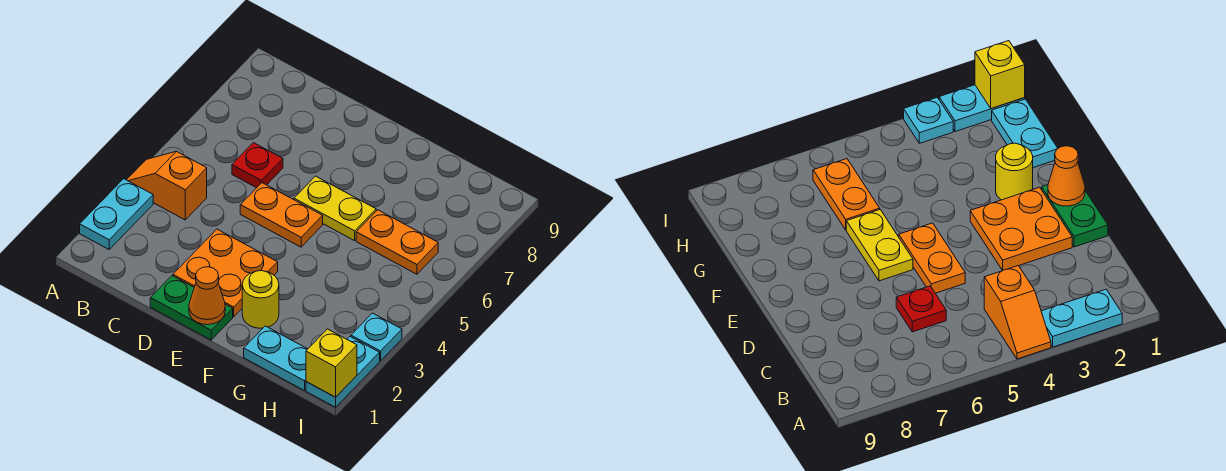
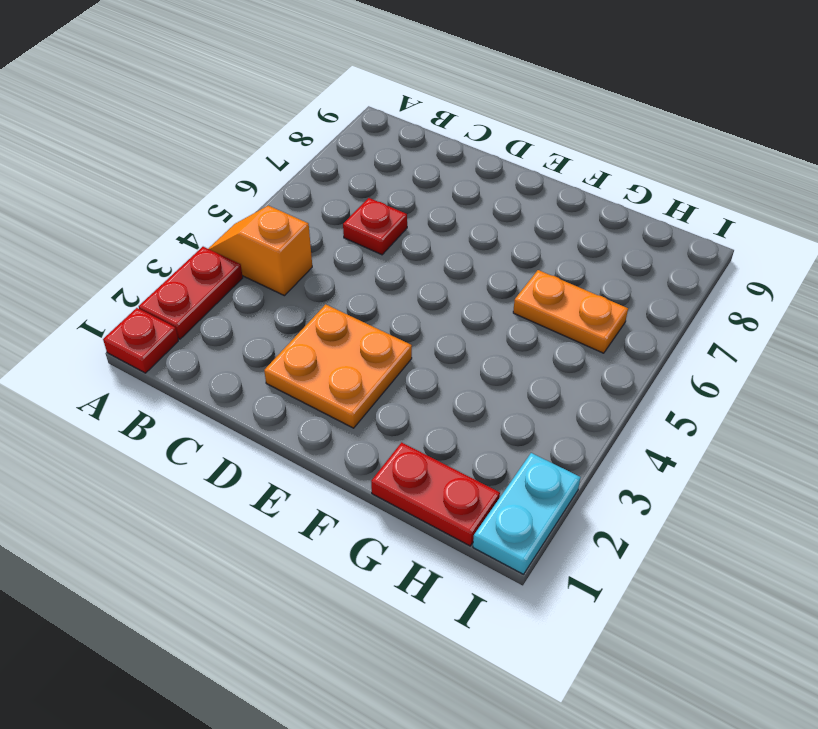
red plate A1 level 1 -> none
red plate A2:A3 level 1 -> cyan plate A2:A3 level 1
red plate G1:H1 level 1 -> cyan plate G1:H1 level 1
none -> green plate D1:E1 level 1
none -> orange plate D5:E5 level 1
none -> yellow plate E6:F6 level 1

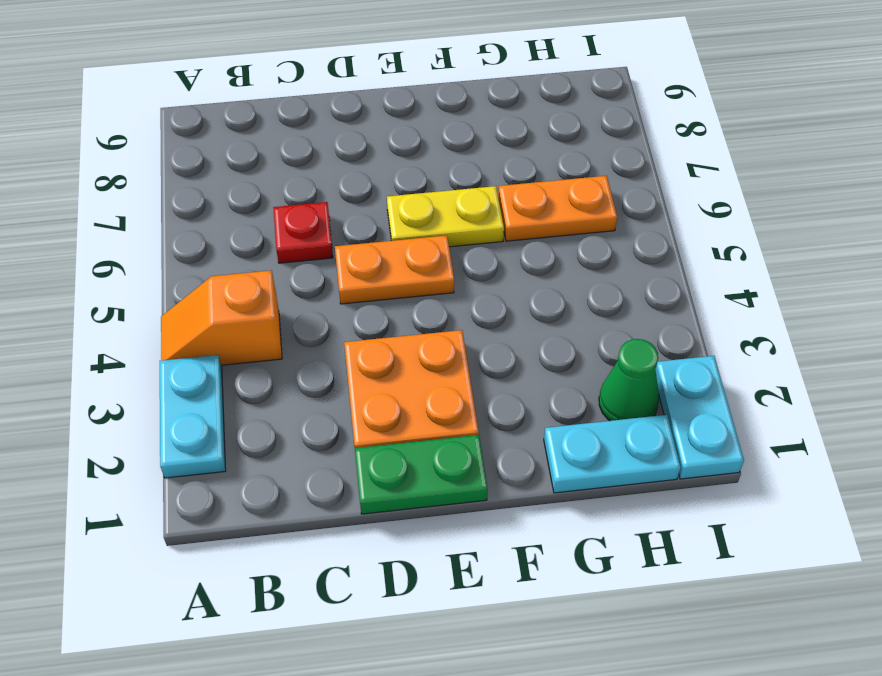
green cone H2 level 1 -> none
none -> yellow round brick F2 level 1
none -> cyan plate I3 level 1
none -> orange cone E1 level 2

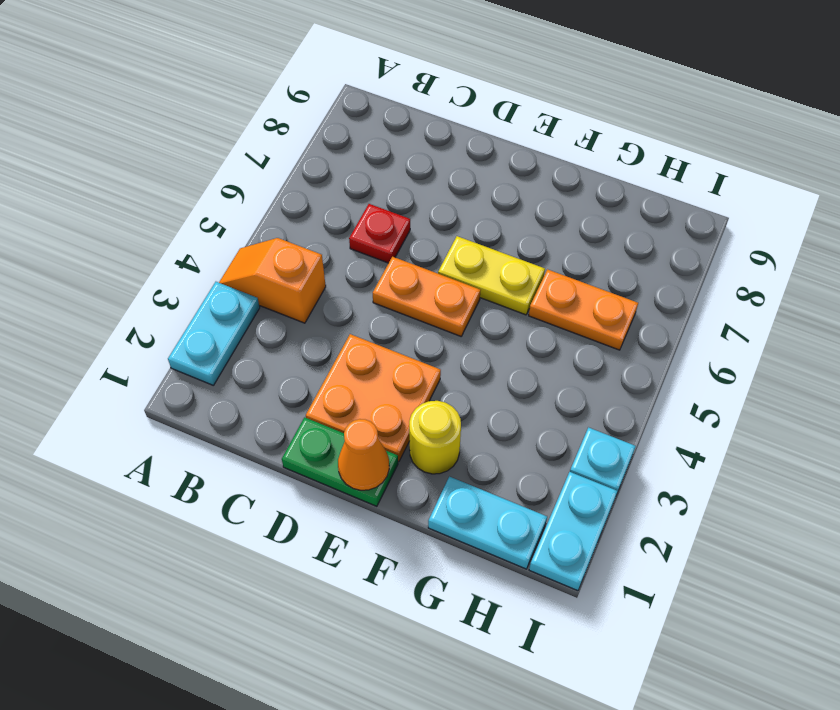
none -> yellow brick I1 level 2

